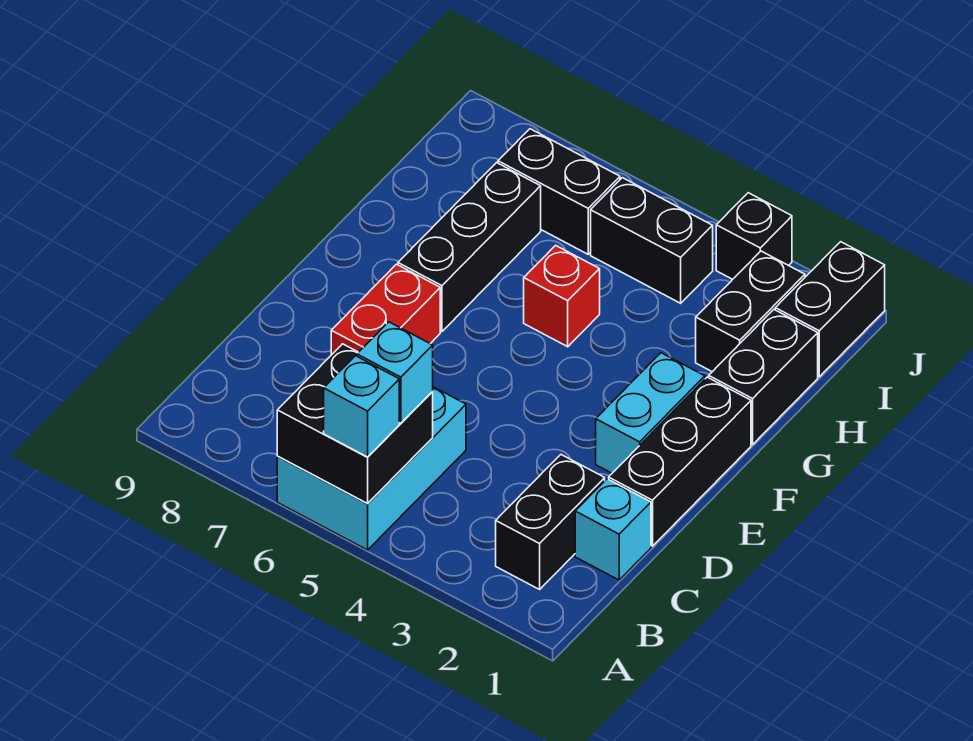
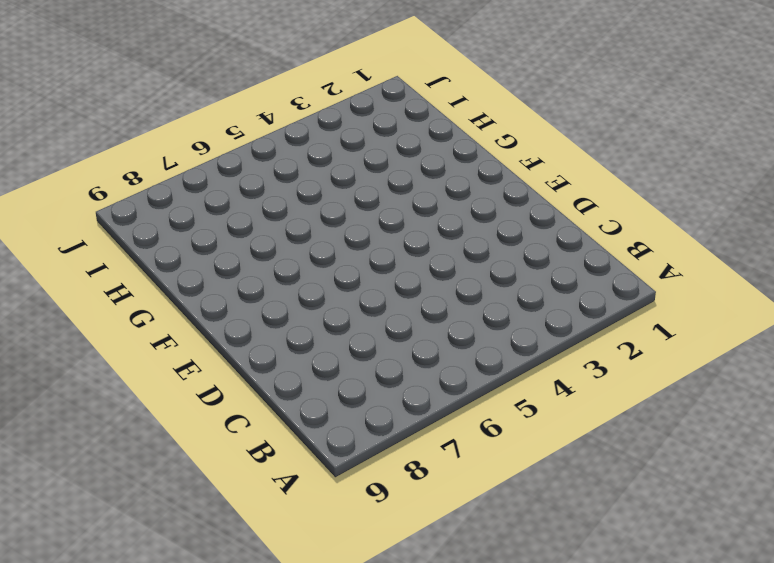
none -> cyan brick A5:C6 level 1
none -> black brick B2:C2 level 1
none -> cyan brick C1 level 1

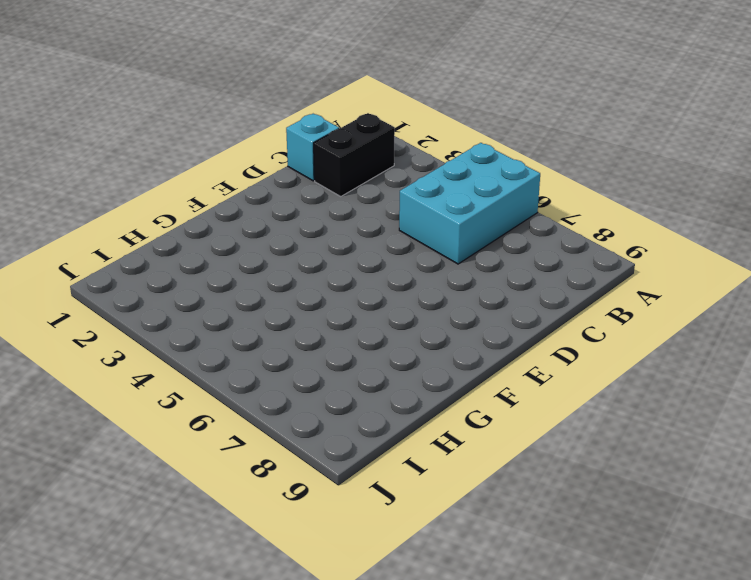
none -> black brick D1:F1 level 1
none -> red brick D7:E7 level 1
none -> cyan brick E2:F2 level 1

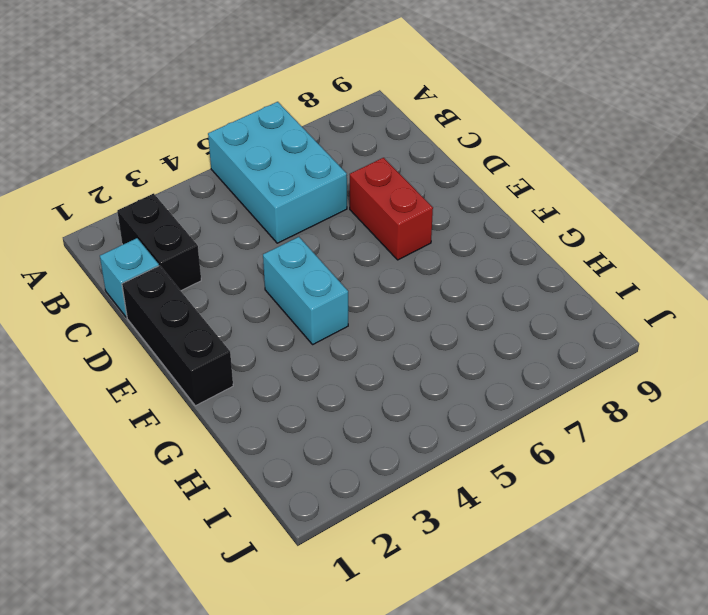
cyan brick E4:F4 level 1 -> cyan brick E2:F2 level 1
none -> black brick F7:H7 level 1
none -> black brick G1:H1 level 1
none -> red brick G5 level 1

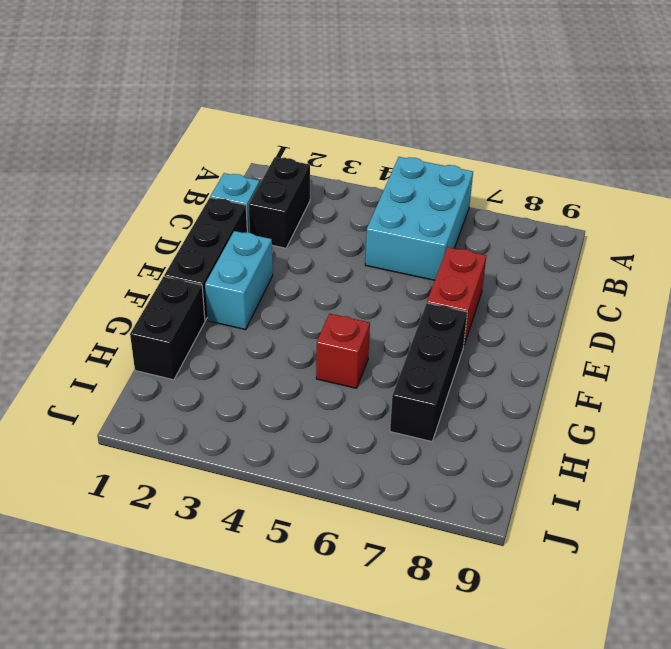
none -> black brick H2:I2 level 1
none -> black brick I1:J1 level 1
none -> black brick I4:I5 level 1

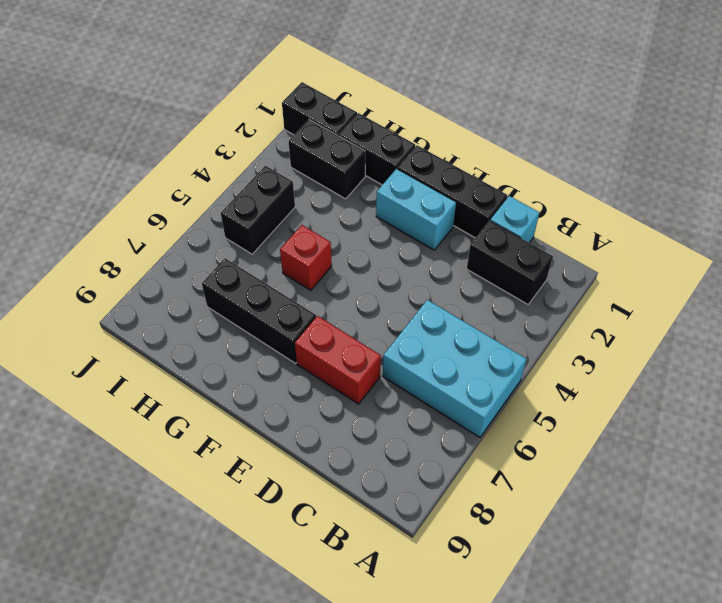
none -> black brick I6:I7 level 1
none -> black brick J3 level 1
none -> black brick A5:B6 level 2

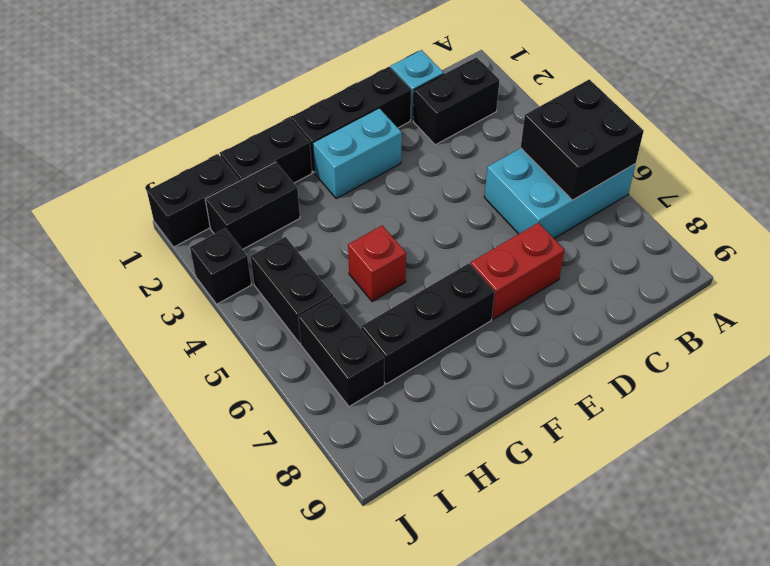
none -> cyan brick A5 level 3
none -> cyan brick B5 level 3

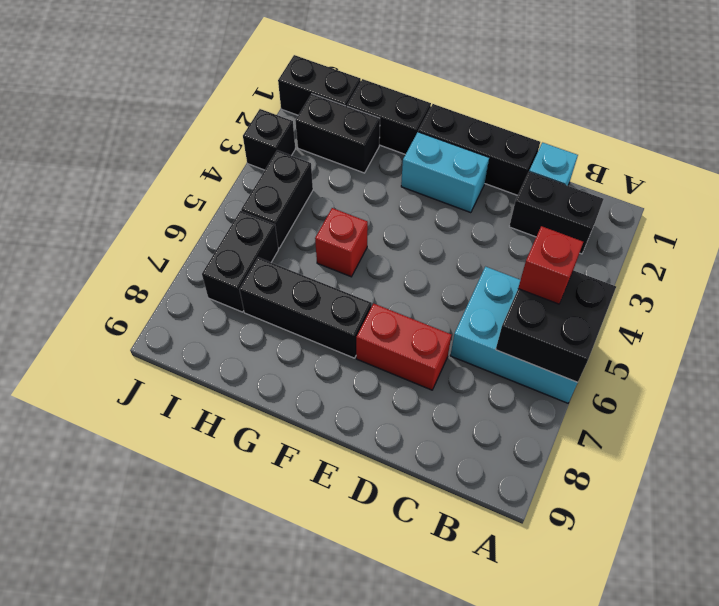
red brick B5 level 3 -> cyan brick B5 level 3
none -> cyan brick A5 level 3

